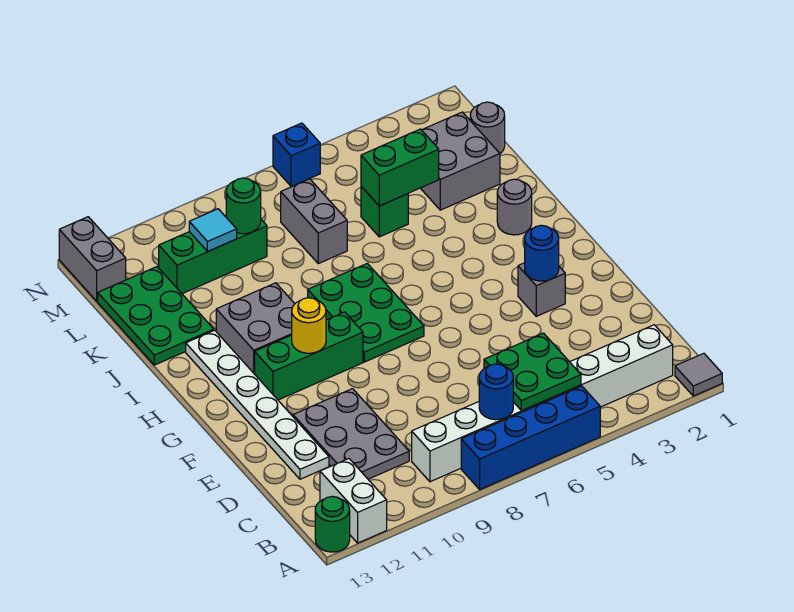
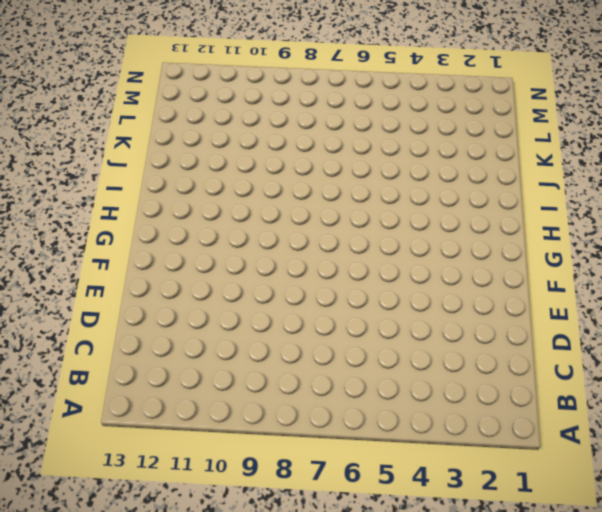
none -> grey tile A1 level 1
none -> blue brick A5:A8 level 1
none -> white brick A12:B12 level 1

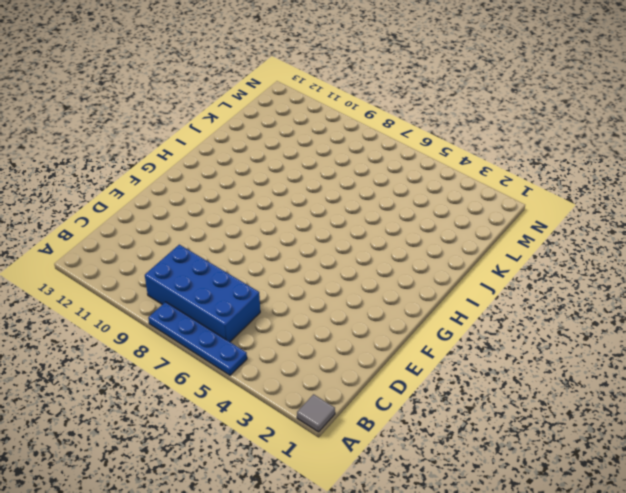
blue plate A5:A8 level 1 -> blue brick A5:A8 level 1
blue brick B6:C9 level 1 -> white brick B2:B9 level 1
none -> white brick A12:B12 level 1
none -> green round brick A13 level 1
none -> grey plate C10:E11 level 1

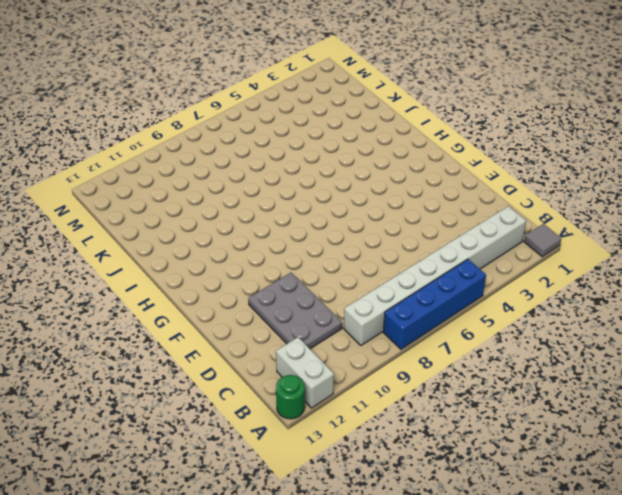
none -> white plate D12:I12 level 1
none -> grey brick F3 level 1
none -> green plate G7:I8 level 1

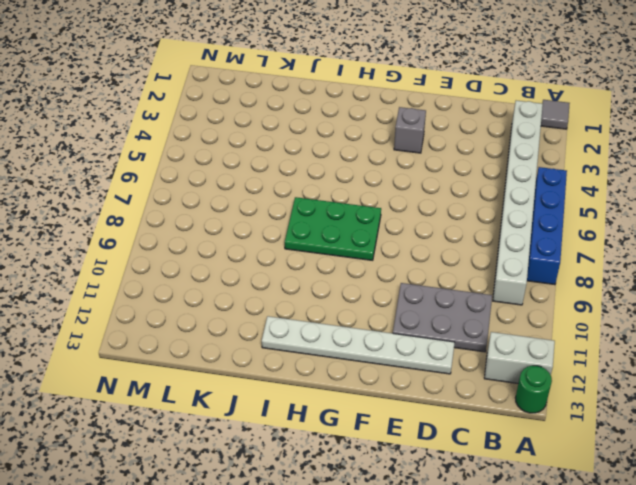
none -> green brick G9:G11 level 1
none -> grey brick H10:I11 level 1
none -> grey round brick I2 level 1

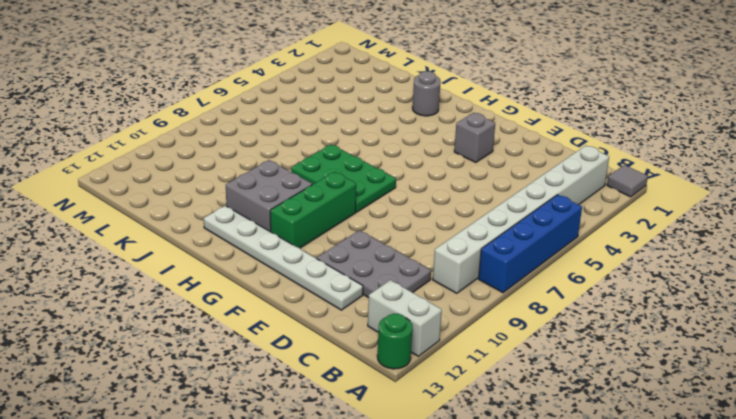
none -> green plate J12:L13 level 1
none -> grey brick K2:L3 level 1
none -> green brick K5 level 1

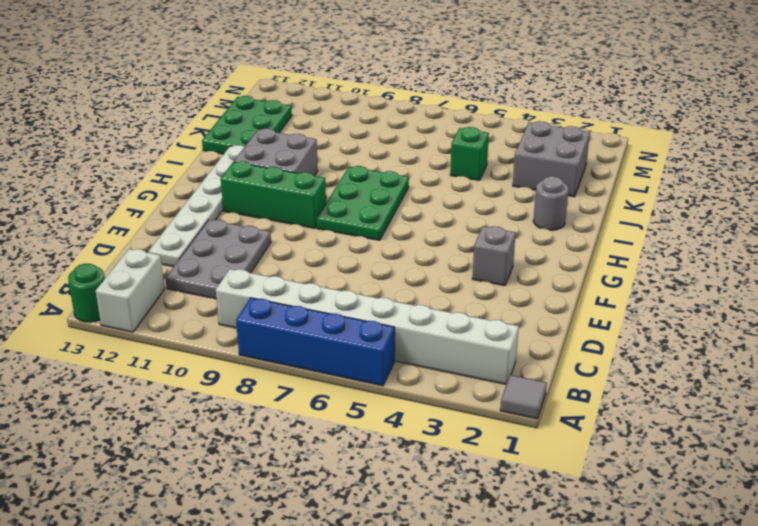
none -> grey brick K7:L7 level 1
none -> grey round brick L1 level 1
none -> green brick L9:L11 level 1

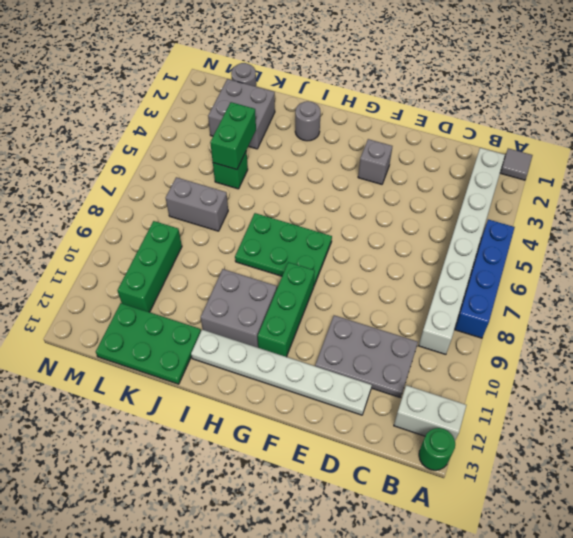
none -> grey brick M13:N13 level 1
none -> blue brick N6 level 1
none -> green plate B5:C6 level 2

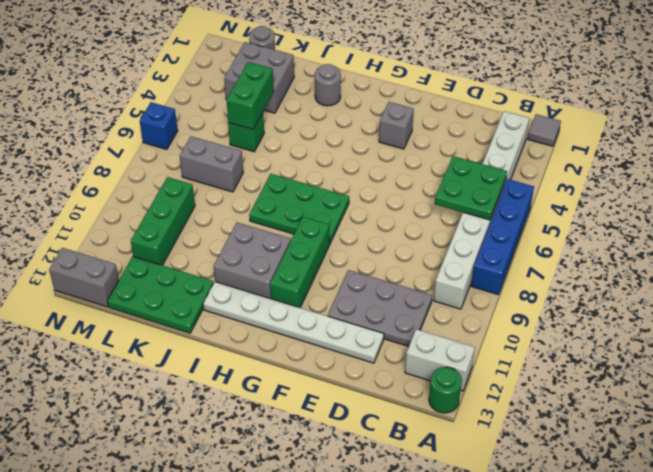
none -> blue round brick B7 level 2
none -> blue round brick F3 level 2
none -> yellow round brick G10 level 2

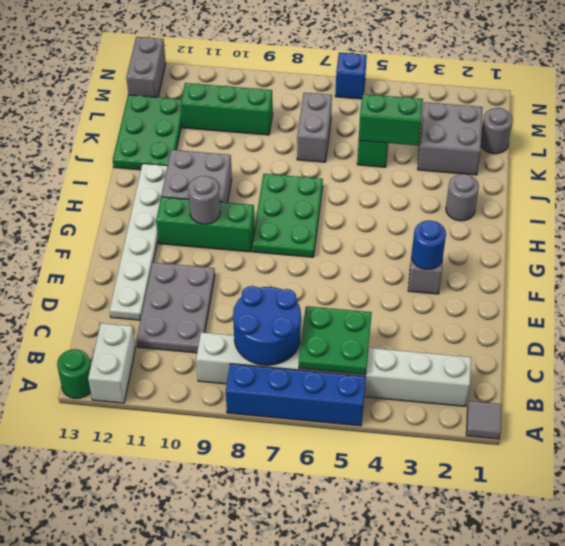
blue round brick B7:C8 level 2 -> blue round brick B7 level 2
grey round brick G10 level 2 -> yellow round brick G10 level 2
none -> green round brick L9 level 2
none -> cyan tile L10 level 2

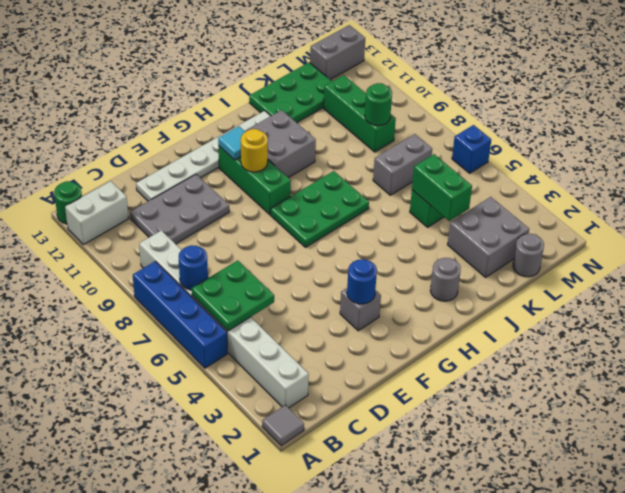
cyan tile G11 level 2 -> cyan tile L10 level 2

